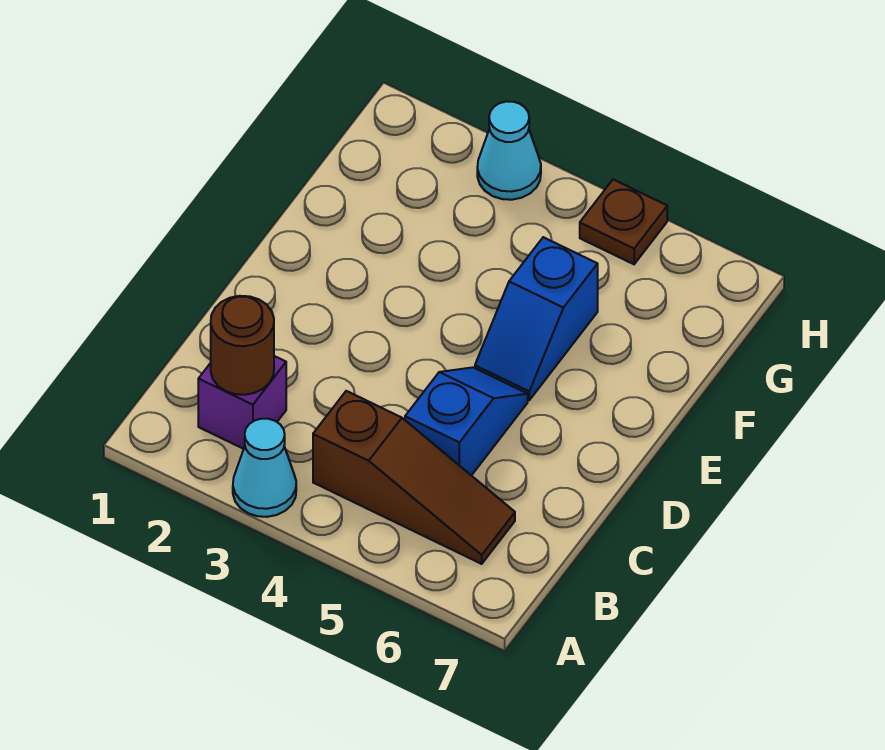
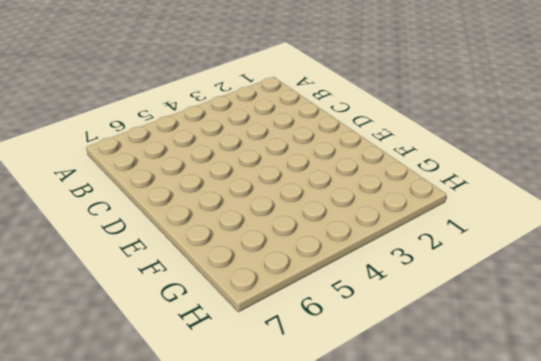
none -> cyan cone A3 level 1
none -> purple brick B2 level 1

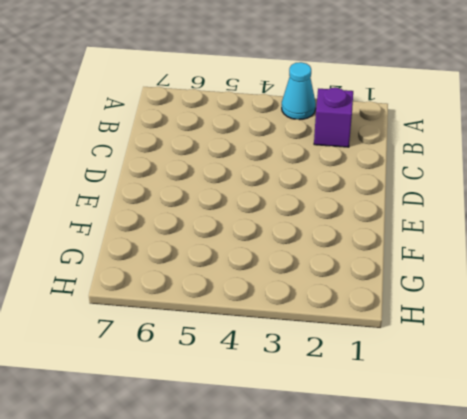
none -> brown slope B4:B6 level 1 top 4
none -> blue slope C5:D5 level 1 top C

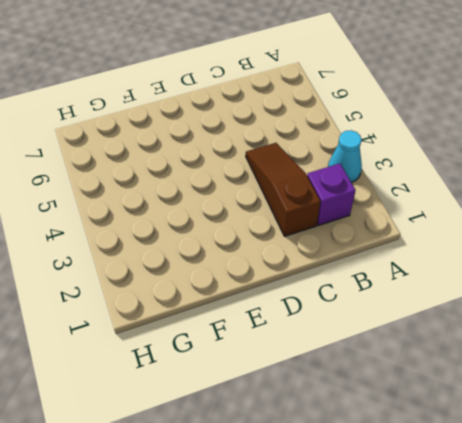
brown slope C2:C4 level 1 top 2 -> brown slope B4:B6 level 1 top 4
none -> blue slope C5:D5 level 1 top C
none -> blue slope E5:F5 level 1 top F

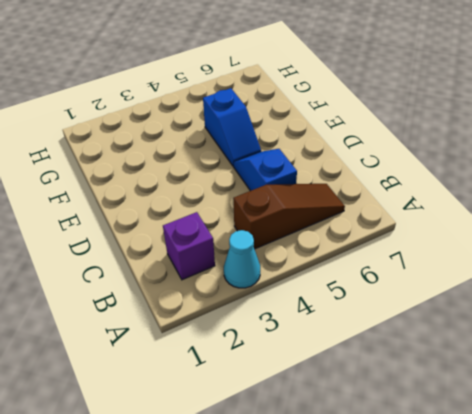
none -> cyan cone H3 level 1
none -> brown plate H5 level 1

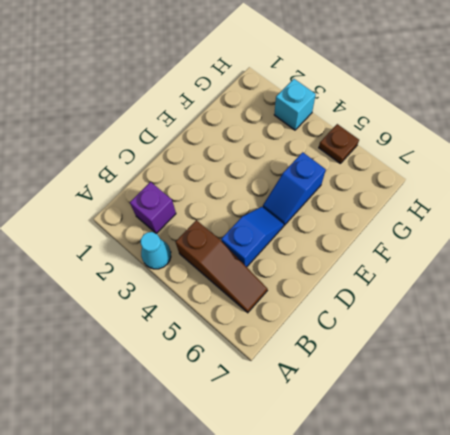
cyan brick H3 level 1 -> cyan cone H3 level 1
none -> brown round brick B2 level 2

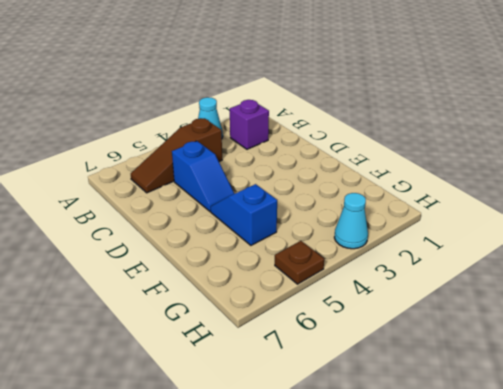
none -> brown round brick B2 level 2

